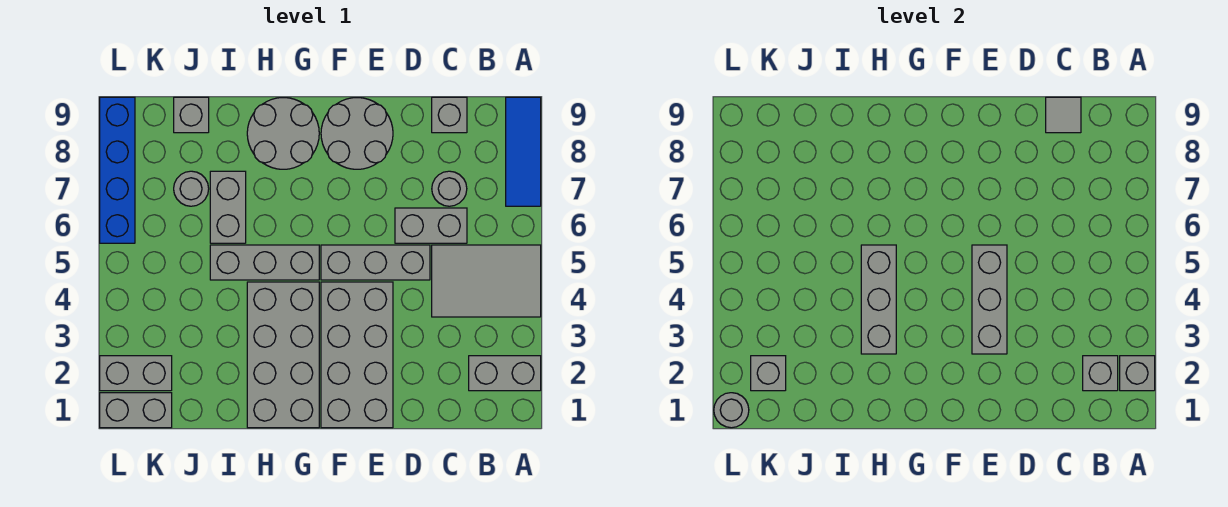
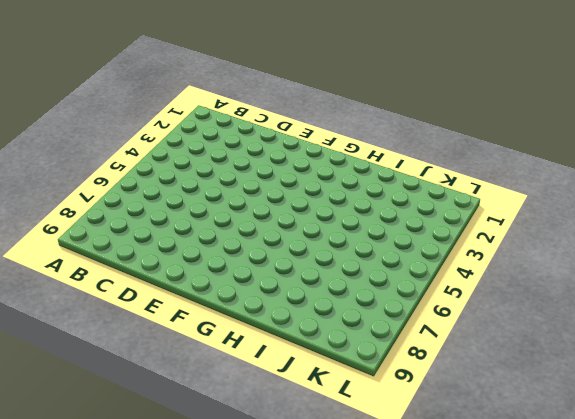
none -> grey brick A2:B2 level 1
none -> grey tile A4:C5 level 1
none -> blue tile A7:A9 level 1

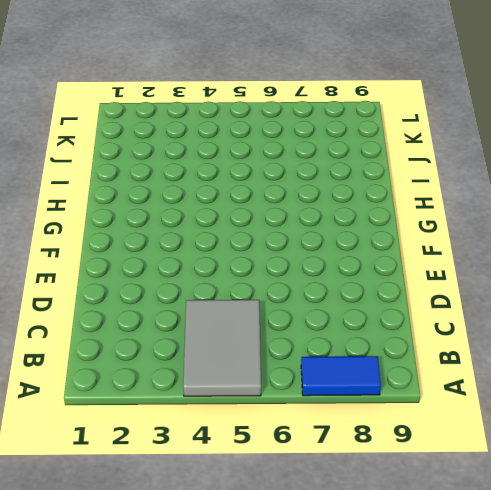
blue tile A7:A8 level 1 -> blue tile A7:A9 level 1
none -> grey brick A2:B2 level 1
none -> grey brick C6:D6 level 1
none -> grey round brick C7 level 1

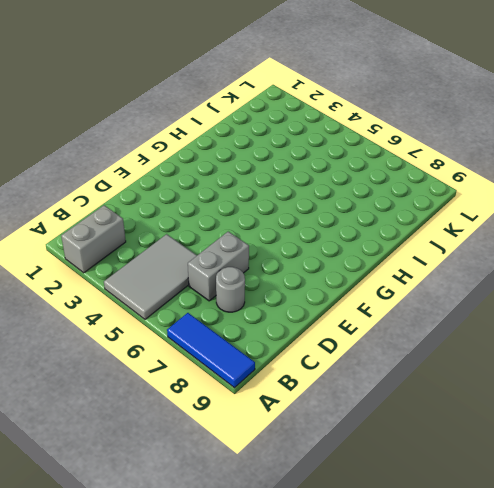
none -> grey brick C9 level 1
none -> grey brick D5:F5 level 1
none -> grey brick E1:F4 level 1

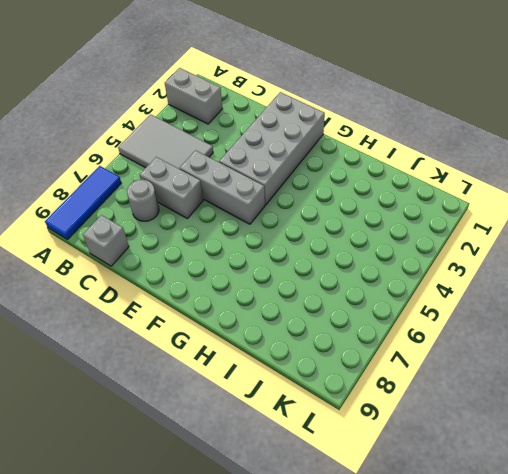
none -> grey round brick E8:F9 level 1
none -> grey brick G1:H4 level 1
none -> grey brick G5:I5 level 1

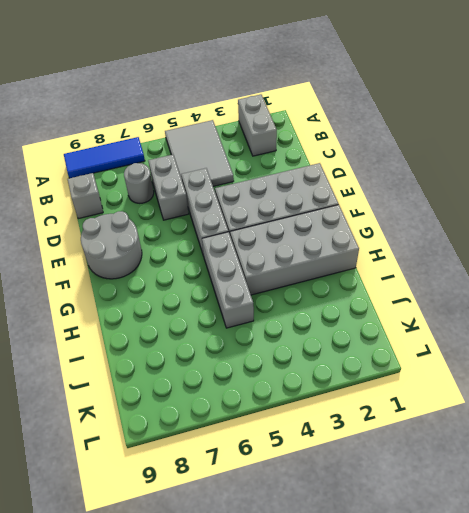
none -> grey round brick G8:H9 level 1
none -> grey brick I6:I7 level 1
none -> grey round brick J7 level 1

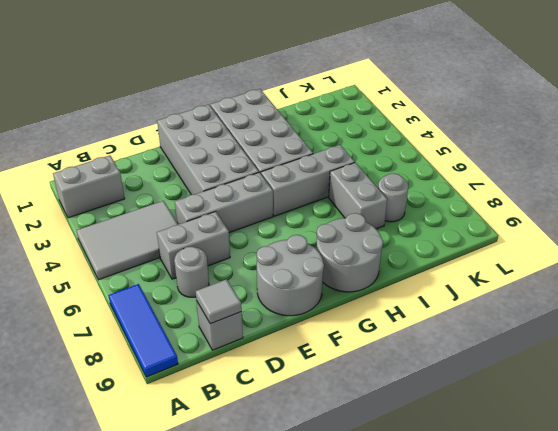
none -> grey brick J9 level 1
none -> grey brick K1:L1 level 1
none -> grey brick K2:L2 level 1

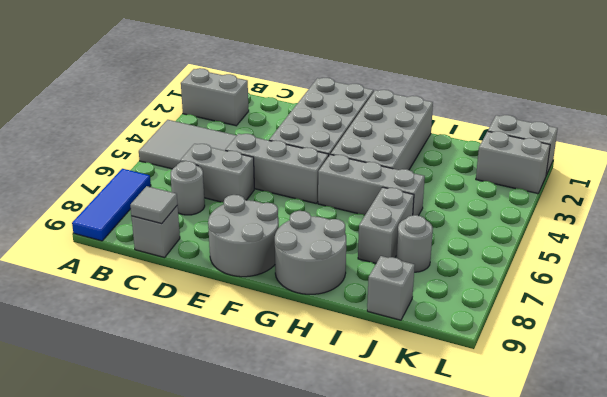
none -> blue brick L6:L9 level 1
none -> grey brick A2 level 2
none -> grey brick B2 level 2

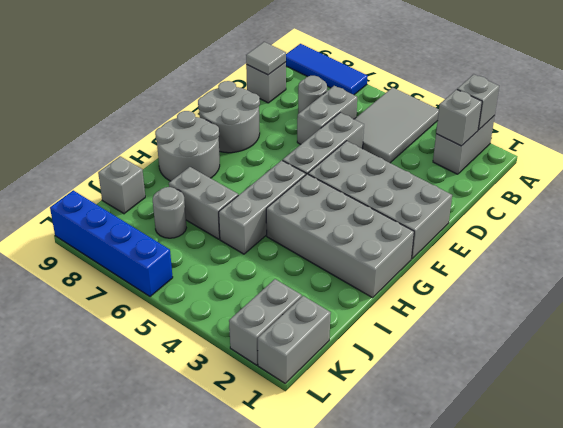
none -> grey brick E3:E5 level 2
none -> grey brick H3:H5 level 2
none -> grey brick K2 level 2

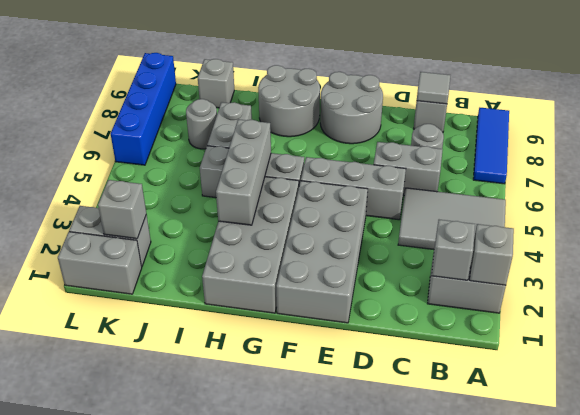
none -> grey brick E3:E5 level 2
none -> grey round brick L1 level 2

